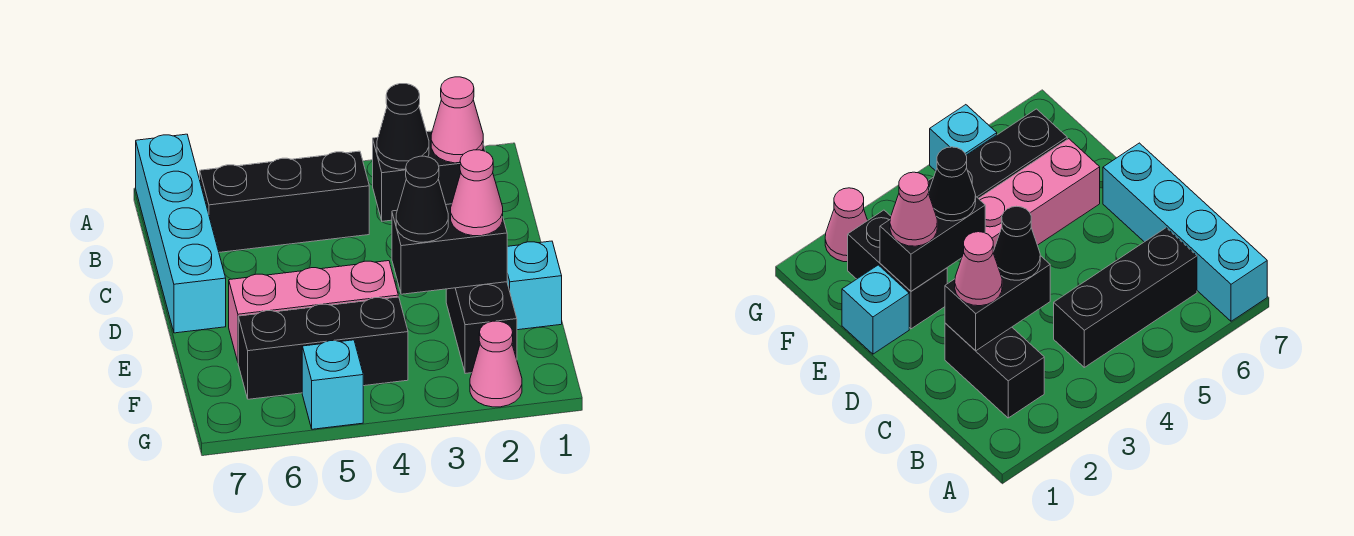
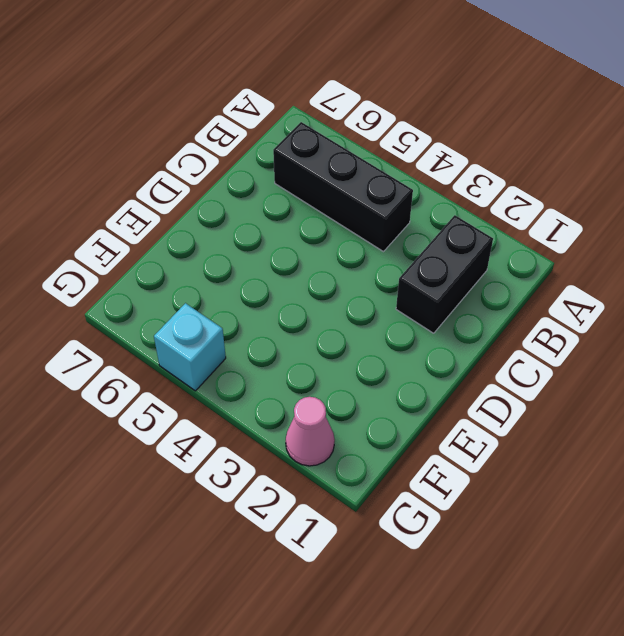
none -> cyan brick A7:D7 level 1
none -> cyan brick E1 level 1
none -> black brick E2:F2 level 1

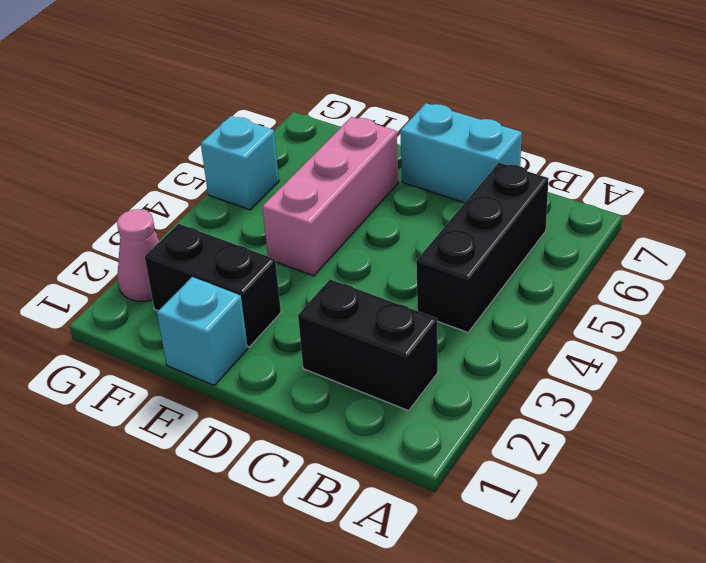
cyan brick C7:D7 level 1 -> cyan brick A7:D7 level 1
none -> black brick F4:F6 level 1
none -> black brick C2:C3 level 2
none -> black brick E2:E3 level 2

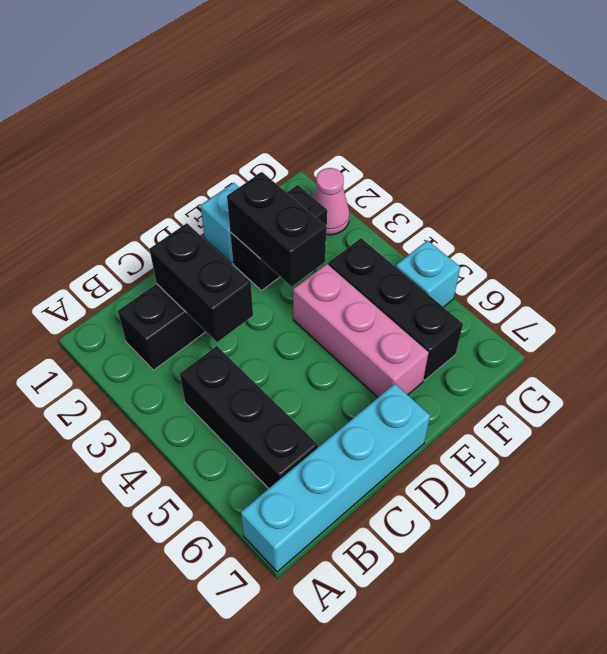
none -> pink cone C2 level 3
none -> black cone C3 level 3
none -> pink cone E2 level 3

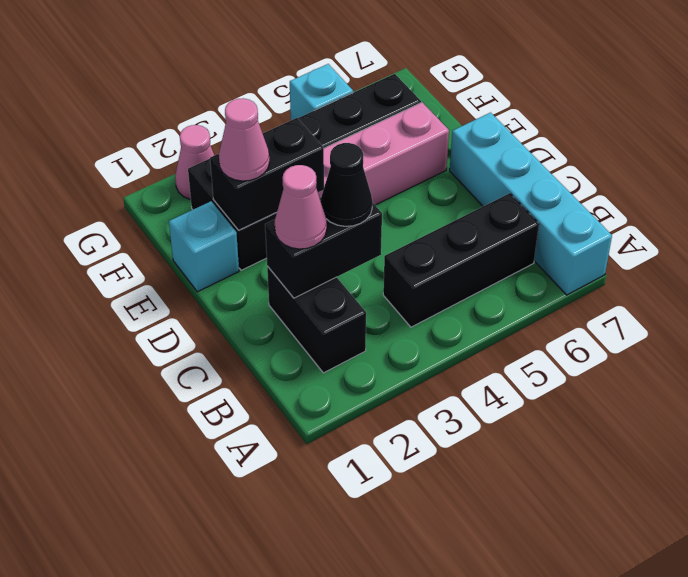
none -> black cone E3 level 3

